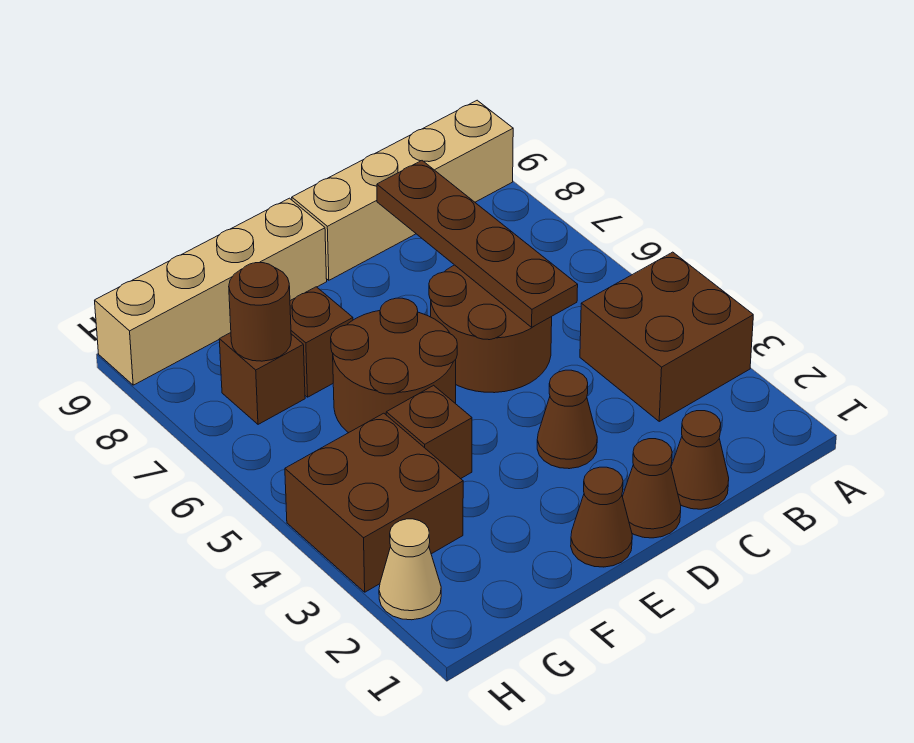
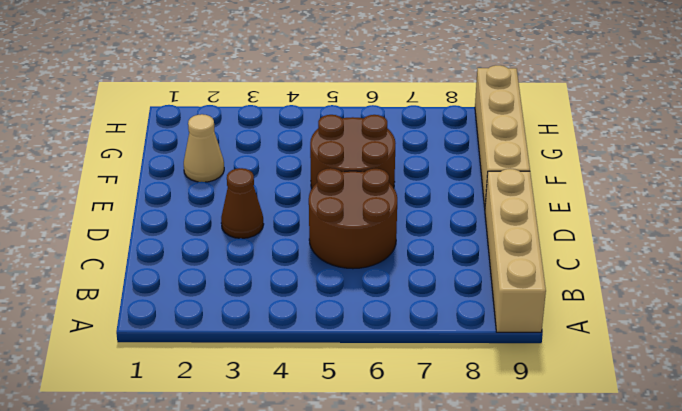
tan cone F2 level 1 -> tan cone H2 level 1
none -> brown brick A3:B4 level 1
none -> brown cone C1 level 1
none -> brown cone D1 level 1

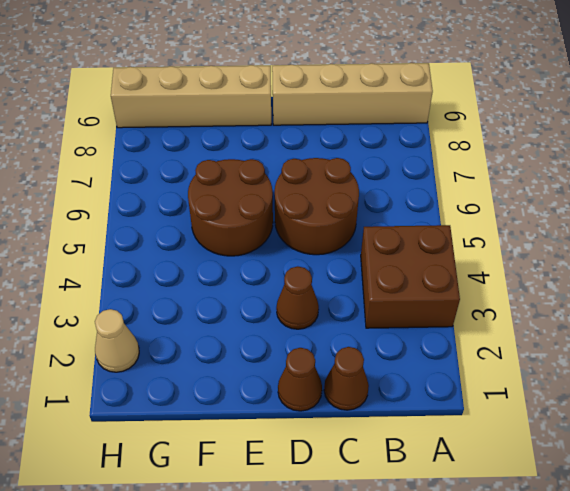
none -> brown cone E1 level 1
none -> brown brick F4 level 1
none -> brown brick F7 level 1

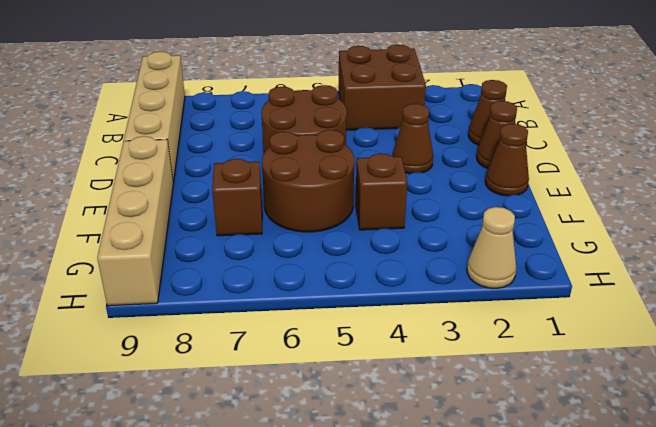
none -> brown brick G3:H4 level 1
none -> brown brick G7 level 1
none -> brown plate C5:C8 level 2

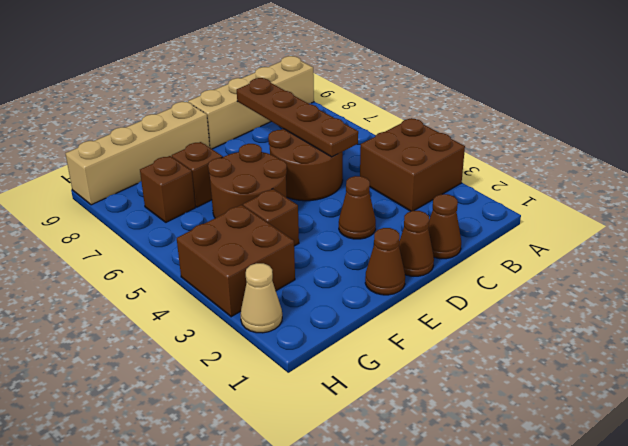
none -> brown round brick G7 level 2

